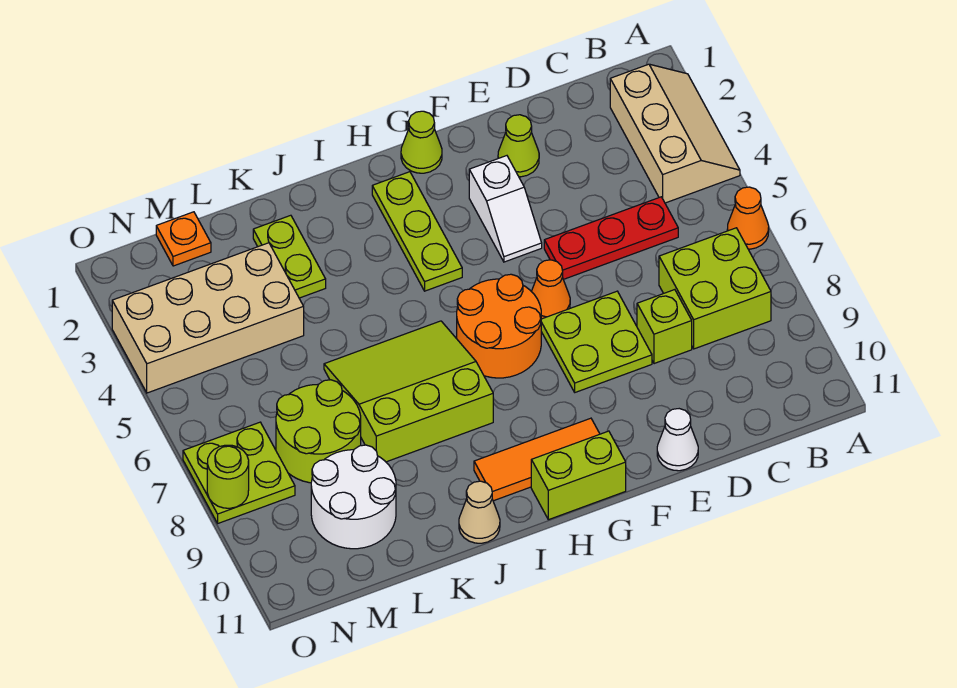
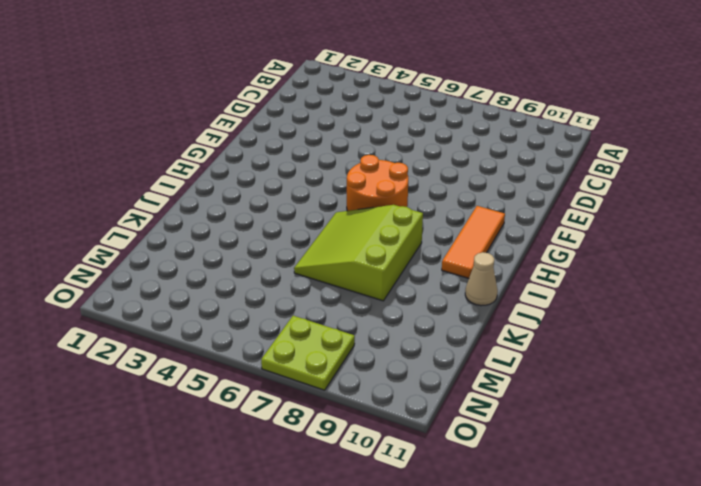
none -> tan slope A2:B4 level 1 top B
none -> orange cone A6 level 1
none -> lime brick B7:C8 level 1

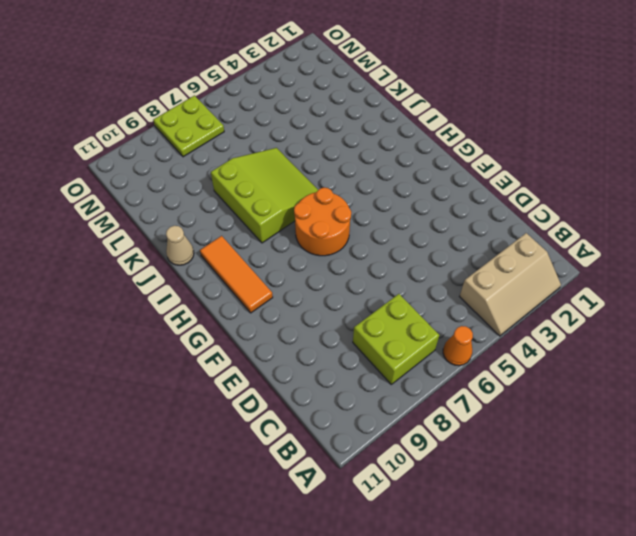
none -> red plate C5:E5 level 1
none -> lime brick D8 level 1
none -> lime cone E2 level 1

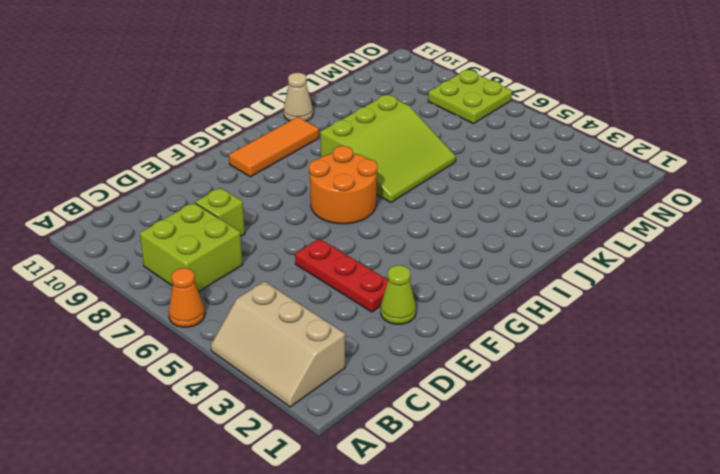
red plate E3:E5 level 1 -> red plate C5:E5 level 1
none -> lime plate E7:F8 level 1
none -> white cone E11 level 1
none -> white slope F3:F4 level 1 top 3

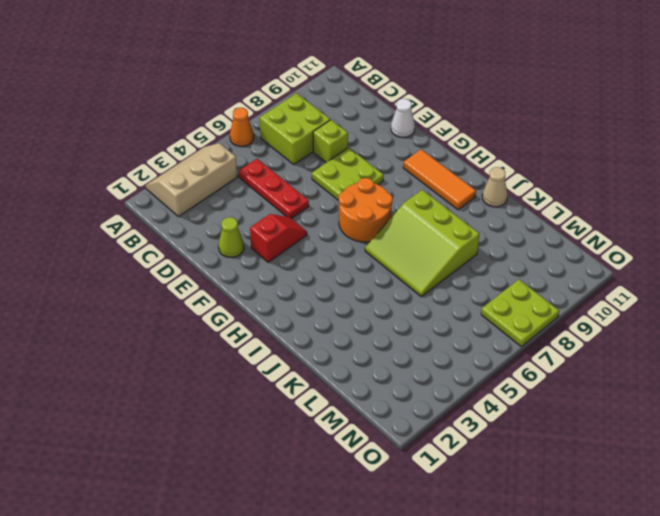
red slope F3:F4 level 1 top 3 -> white slope F3:F4 level 1 top 3
none -> orange cone F6 level 1
none -> lime cone G1 level 1
none -> lime brick G11:H11 level 1

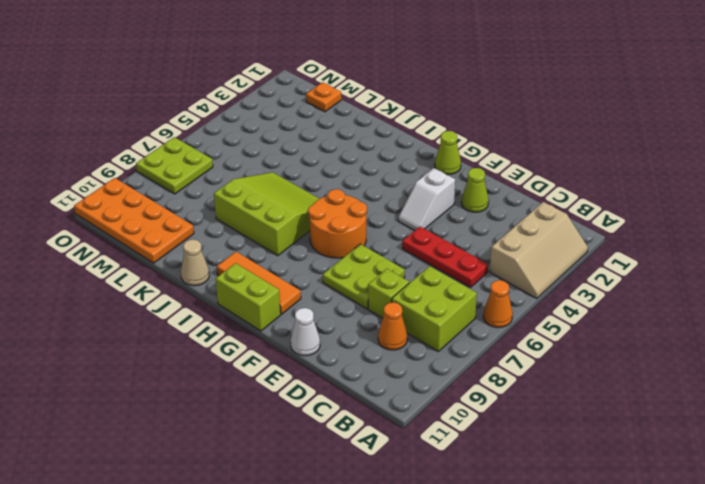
orange cone C9 level 1 -> orange cone F6 level 1
orange plate L10:O11 level 1 -> white round brick L9:M10 level 1
none -> lime plate H2:H4 level 1
none -> lime plate K2:K3 level 1
none -> tan brick L3:O4 level 1

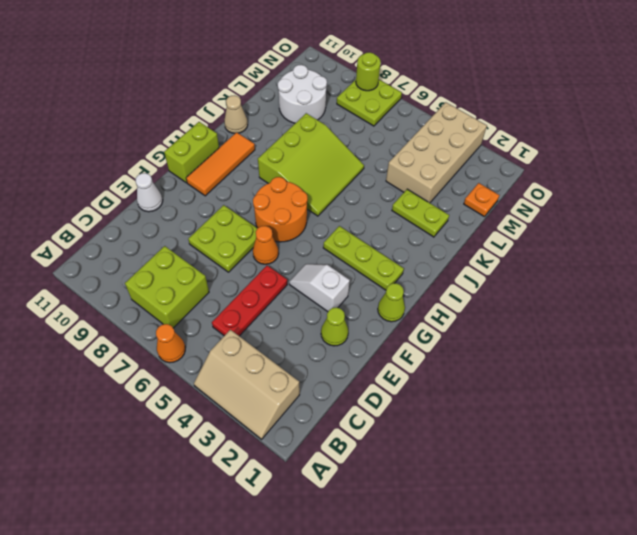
none -> lime brick D8 level 1
none -> lime round brick L7:M8 level 1

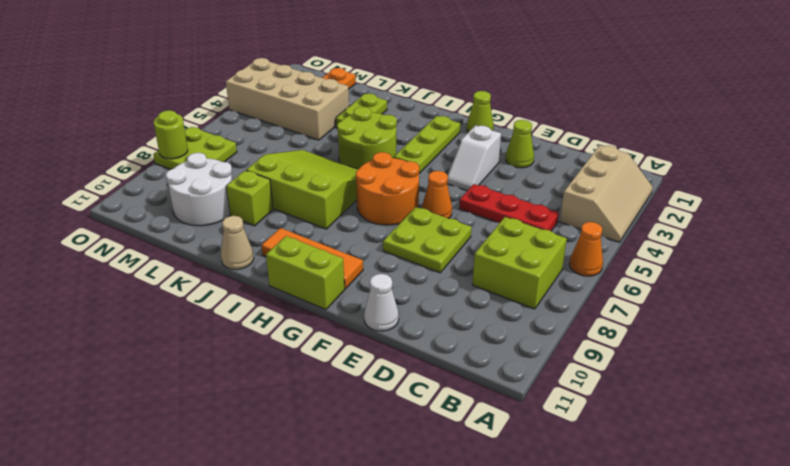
lime round brick I4:J5 level 1 -> lime round brick L7:M8 level 1
lime brick K9 level 1 -> lime brick D8 level 1

